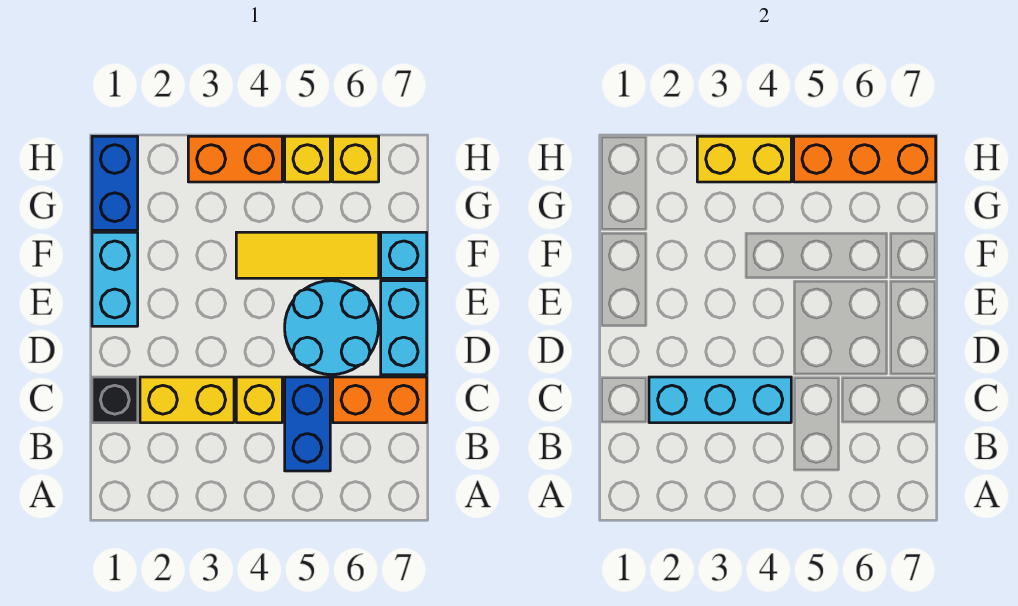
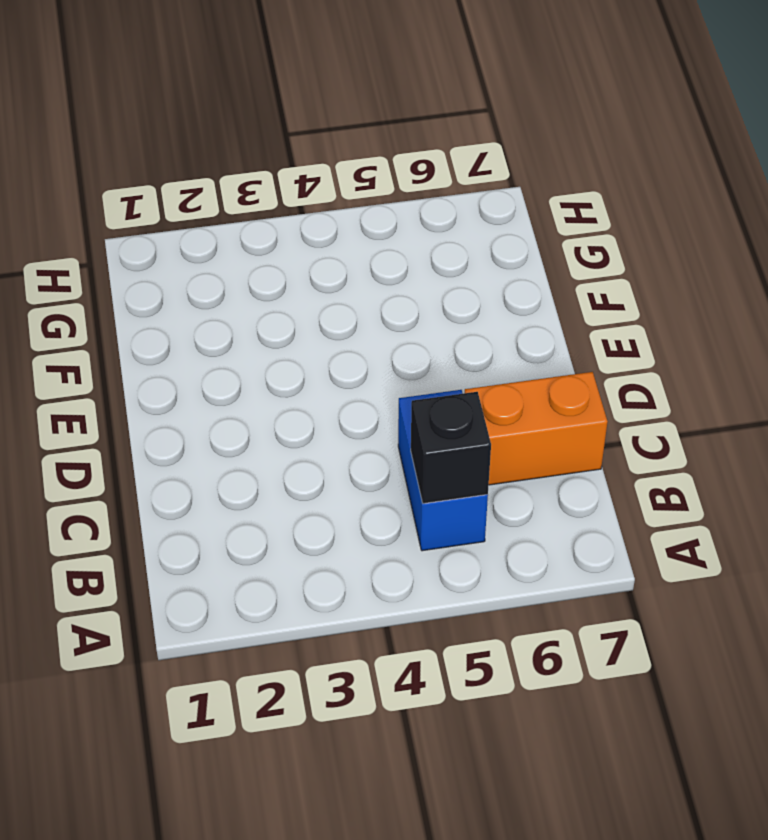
black brick B5 level 2 -> black brick C1 level 1
none -> yellow brick C2:C3 level 1
none -> yellow brick C4 level 1
none -> cyan round brick D5:E6 level 1

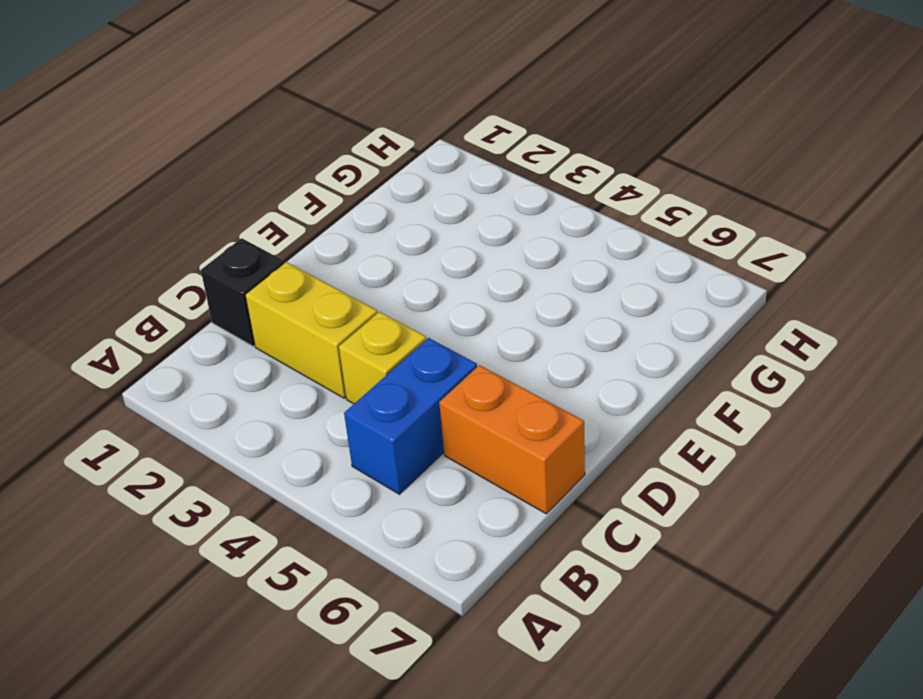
none -> cyan round brick D5:E6 level 1
none -> cyan brick D7:E7 level 1
none -> cyan brick E1:F1 level 1

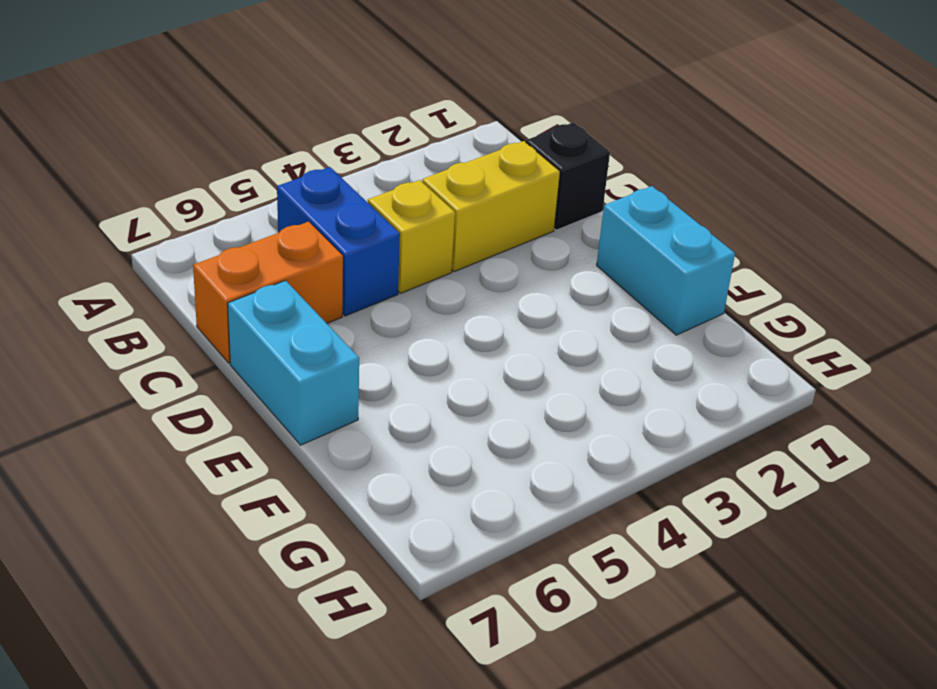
none -> cyan round brick D5:E6 level 1
none -> yellow tile F4:F6 level 1
none -> cyan brick F7 level 1

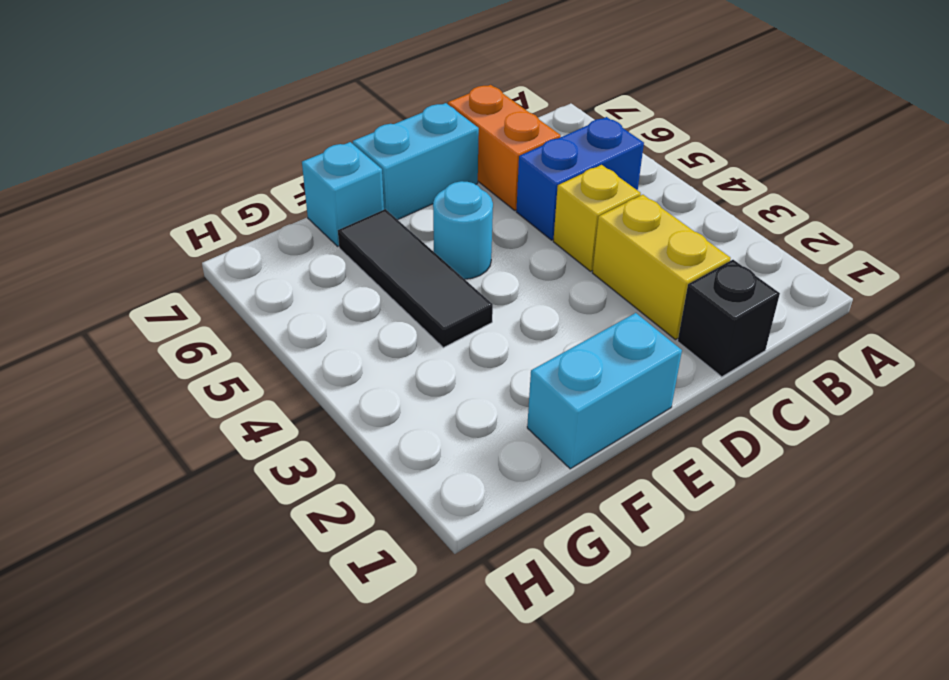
cyan round brick E5 level 1 -> cyan round brick D5:E6 level 1
black tile F4:F6 level 1 -> yellow tile F4:F6 level 1
none -> blue brick G1:H1 level 1
none -> orange brick H3:H4 level 1
none -> yellow brick H5 level 1

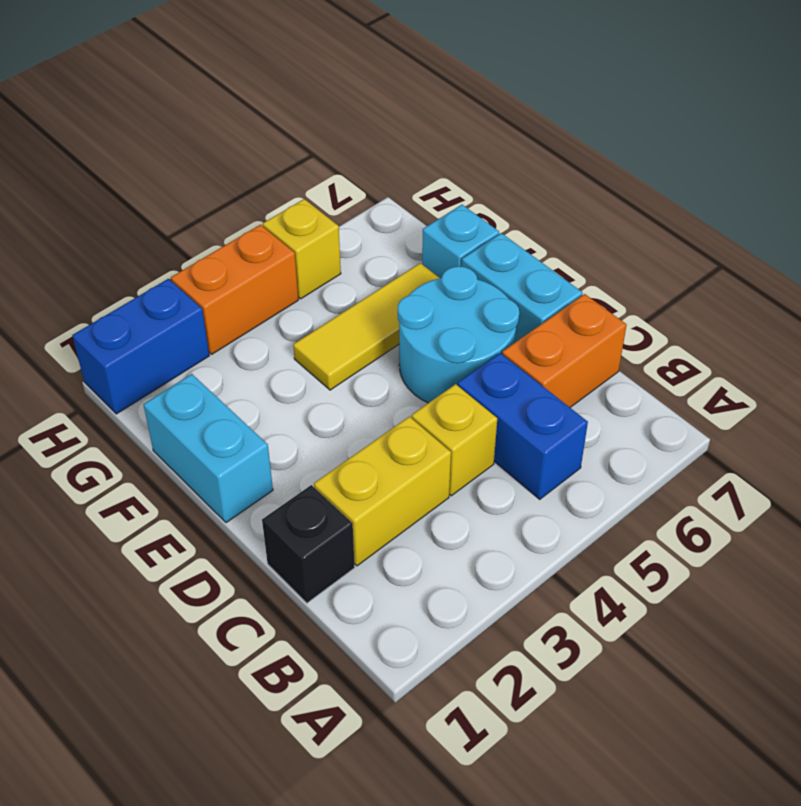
blue brick H1:H2 level 1 -> blue brick G1:H1 level 1
none -> yellow brick H6 level 1
none -> cyan brick C2:C4 level 2
none -> yellow brick H3:H4 level 2

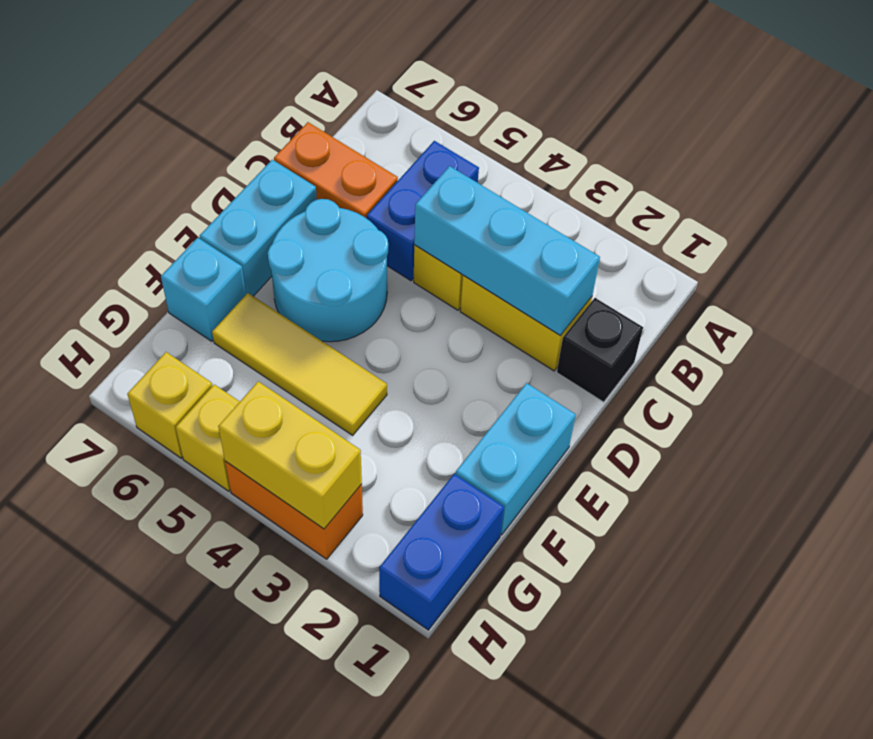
none -> orange brick H5:H7 level 2

